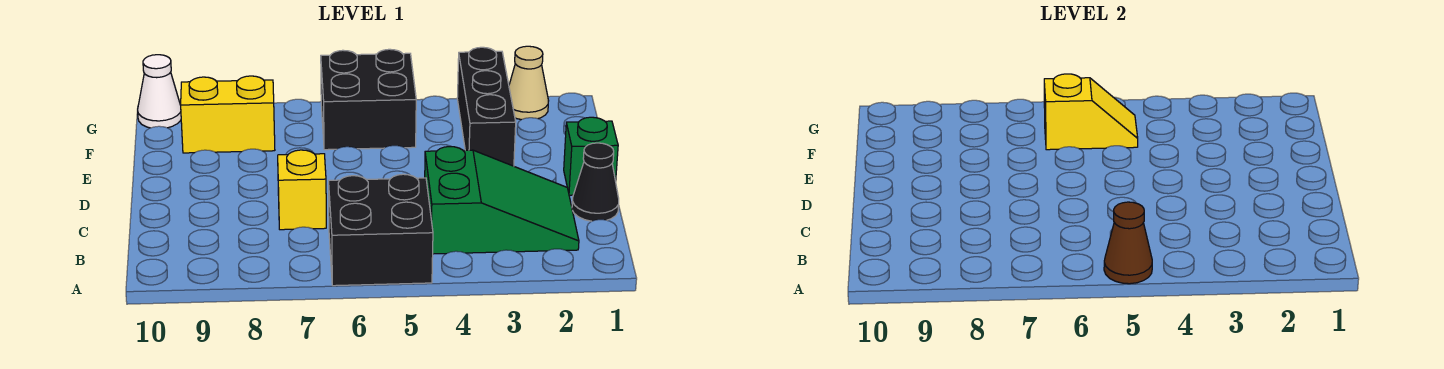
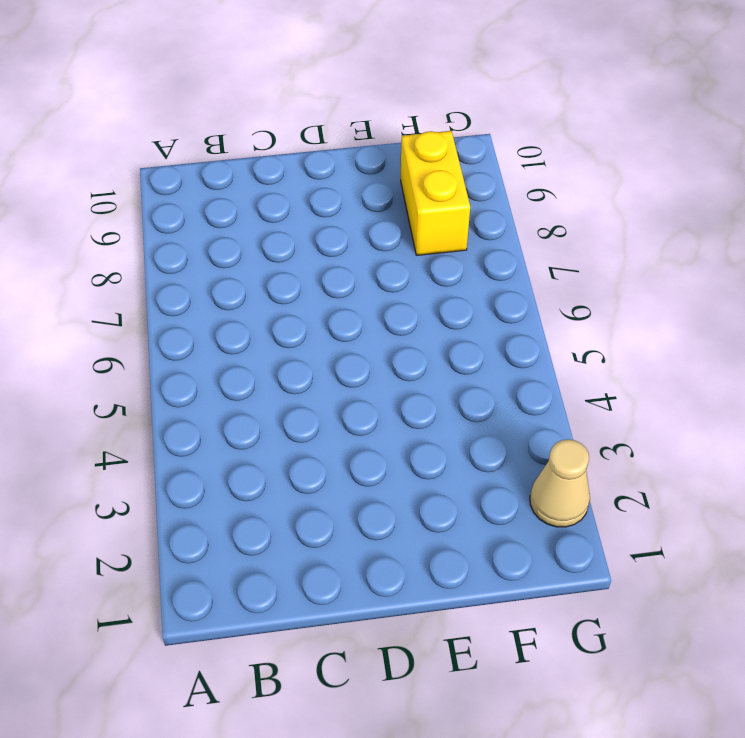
none -> black brick A5:B6 level 1
none -> green slope B2:C4 level 1 top 4
none -> black cone C1 level 1

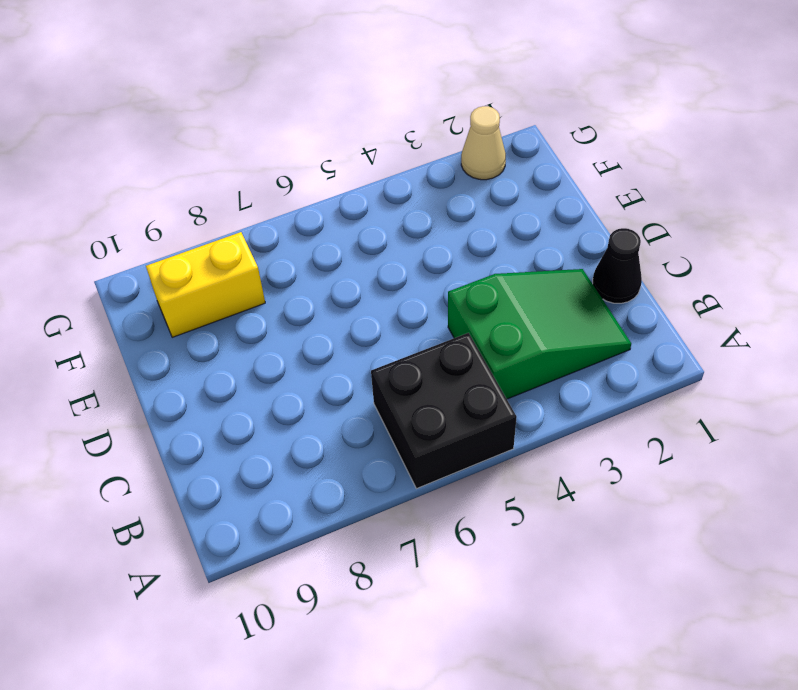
none -> yellow brick C7 level 1
none -> green brick D1 level 1
none -> black brick E3:G3 level 1

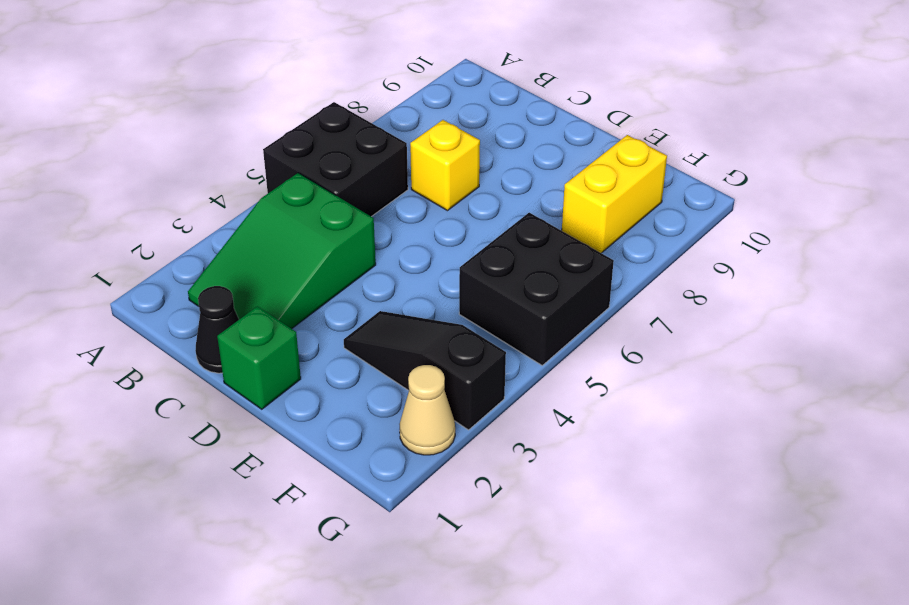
black slope E3:G3 level 1 top G -> black brick E3:G3 level 1
none -> white cone G10 level 1
none -> brown cone A5 level 2
none -> yellow slope F5:F6 level 2 top 6

